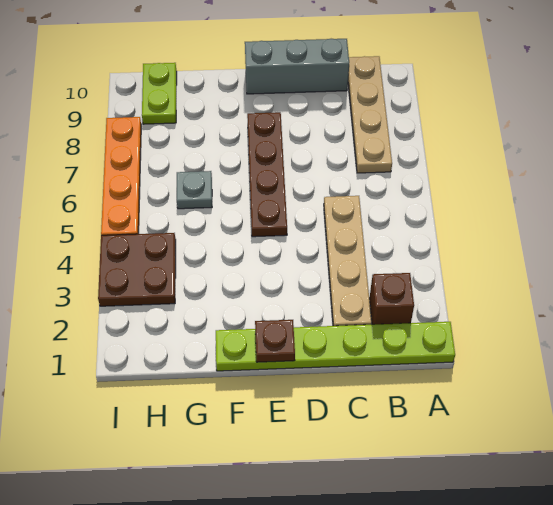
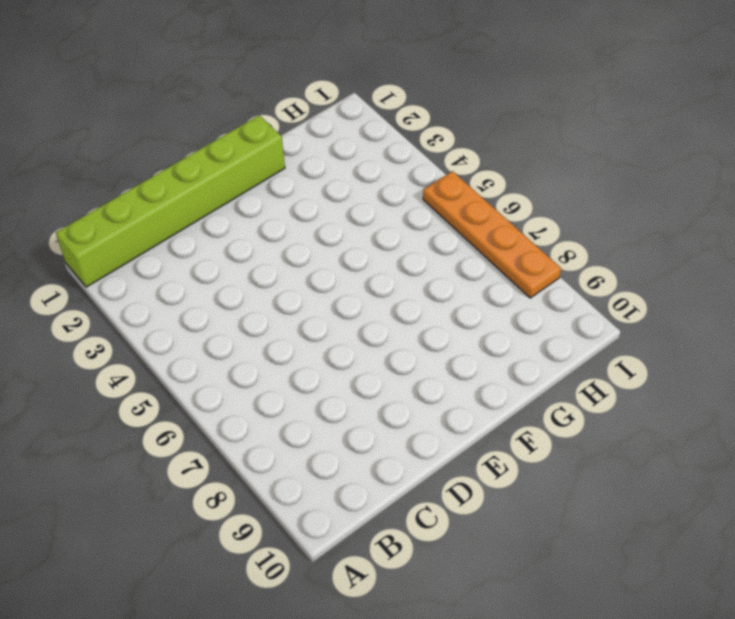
lime brick A1:F1 level 1 -> lime plate A1:F1 level 1
none -> brown brick B2 level 1
none -> tan plate B7:B10 level 1

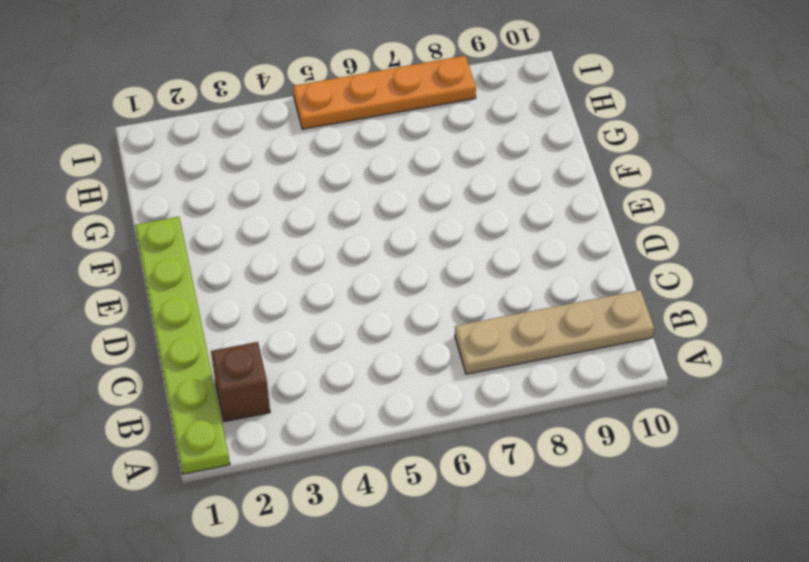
none -> tan plate C2:C5 level 1
none -> grey brick C10:E10 level 1

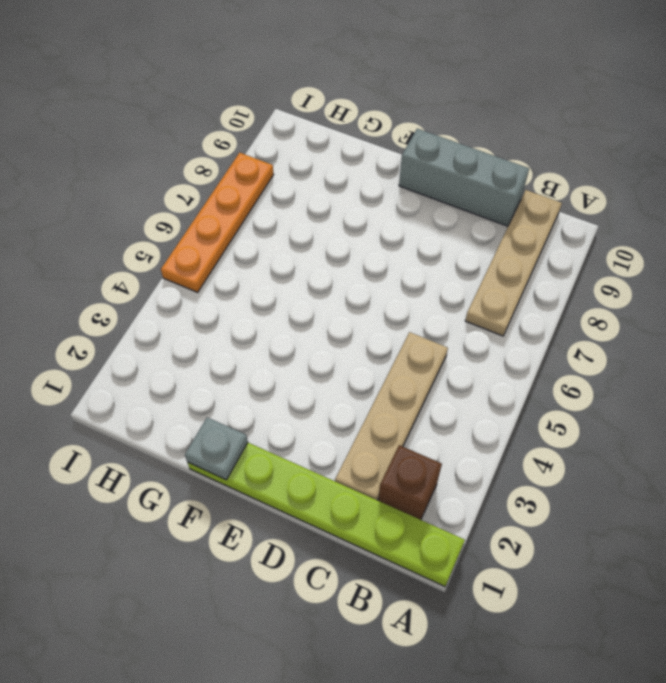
grey plate F1 level 2 -> grey plate G6 level 1
none -> brown plate E5:E8 level 1
none -> brown plate H3:I4 level 1

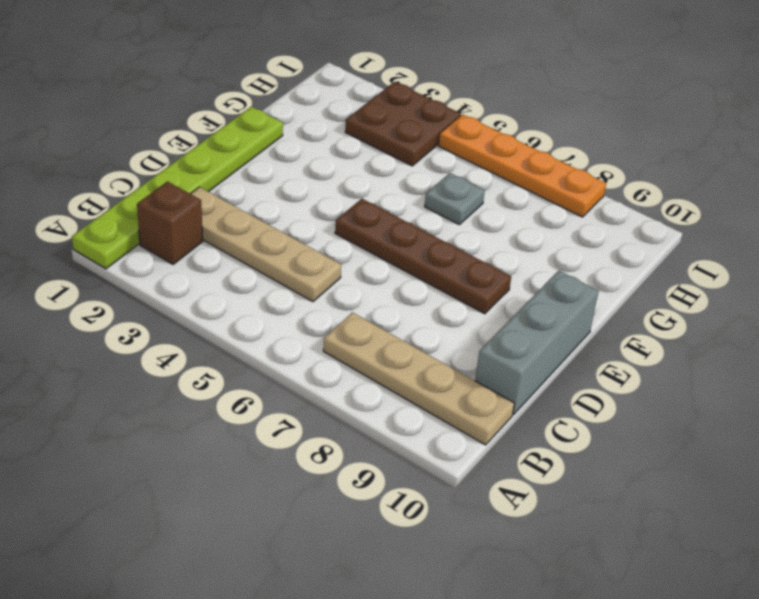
none -> lime plate H9:H10 level 1
none -> brown plate E1 level 2

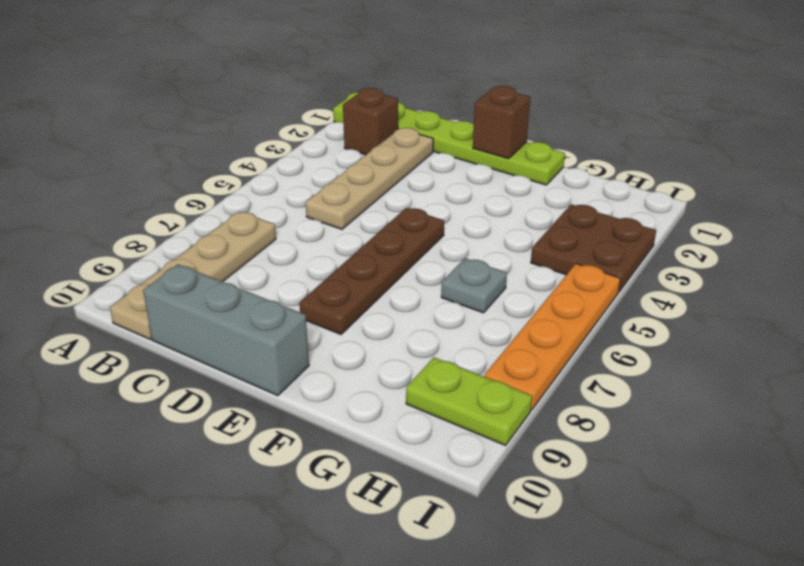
brown brick E1 level 2 -> brown plate E1 level 2
lime plate H9:I9 level 1 -> lime plate H9:H10 level 1

